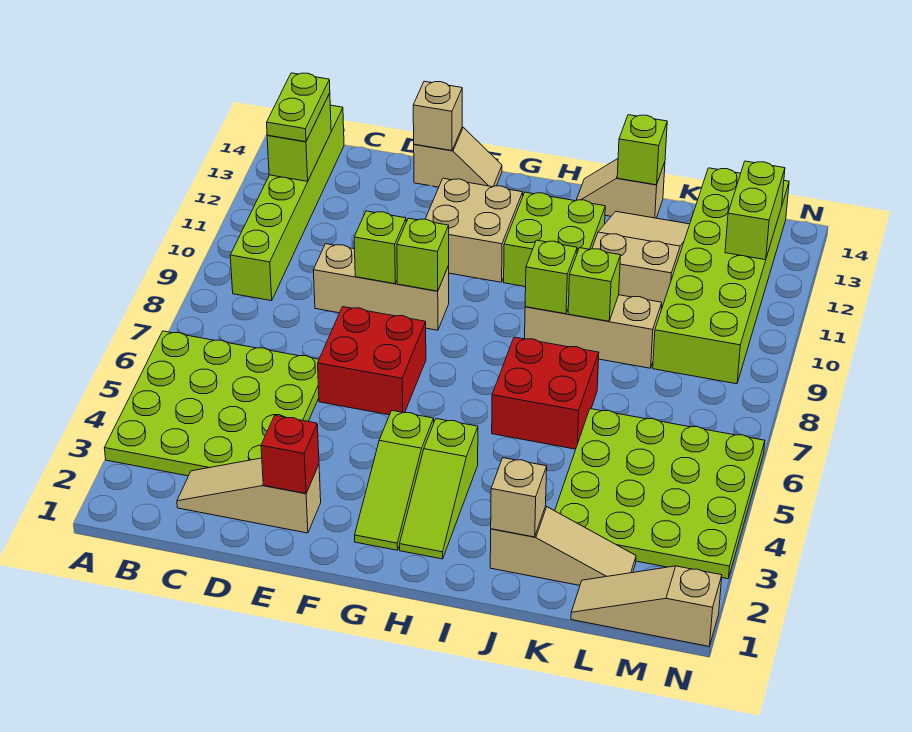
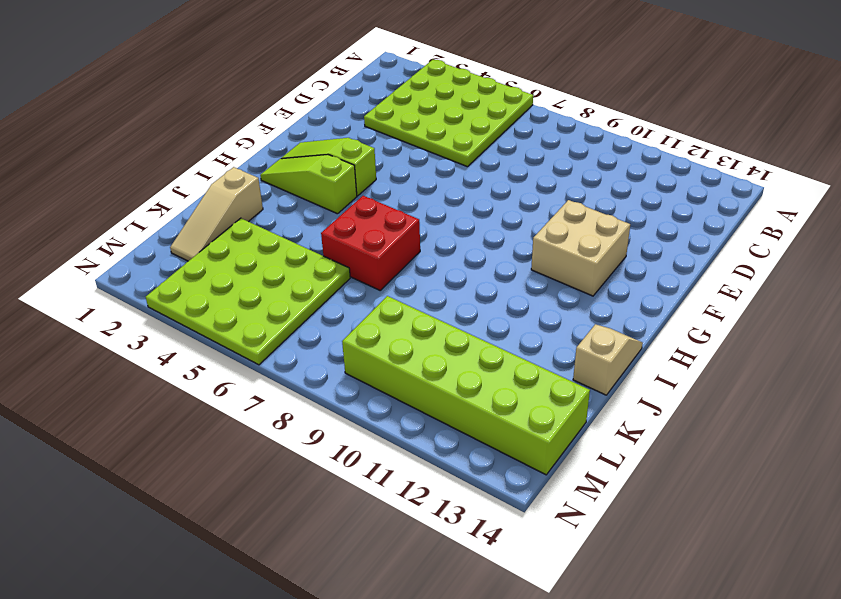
none -> lime brick B9:B14 level 1
none -> tan slope C2:E2 level 1 top E
none -> tan brick D9:F9 level 1

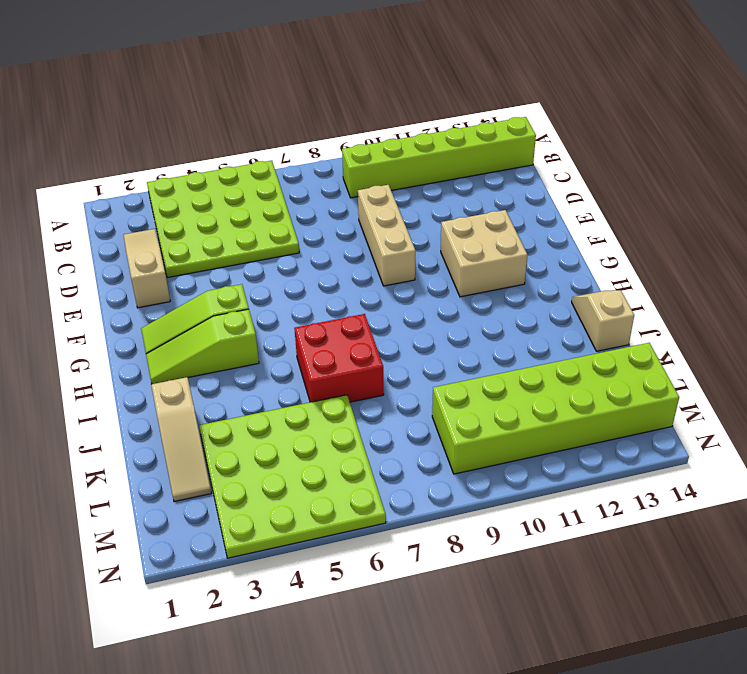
none -> red brick E6:F7 level 1
none -> tan slope E14:F14 level 1 top E
none -> lime brick H11:I12 level 1

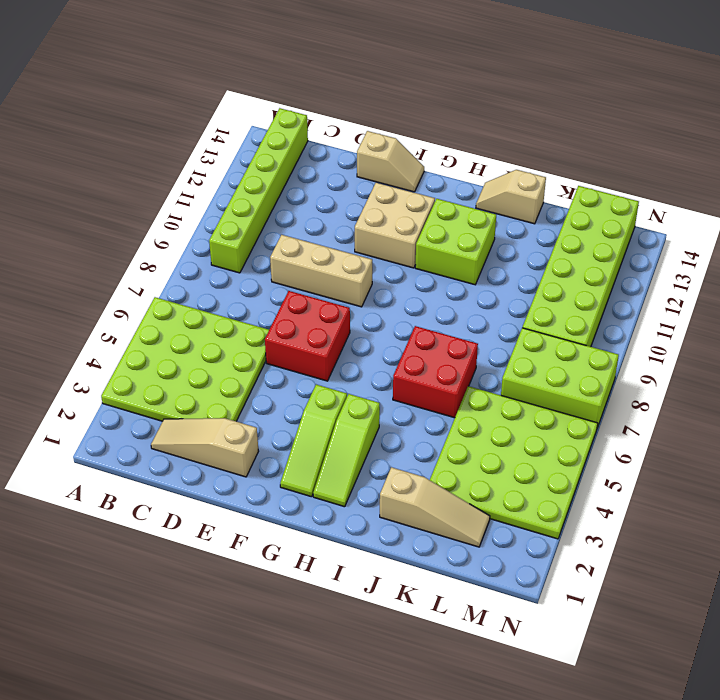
lime brick L7:N8 level 1 -> none
none -> tan brick I9:K9 level 1
none -> tan slope J11:K13 level 1 top 11
none -> tan slope L1:N1 level 1 top N

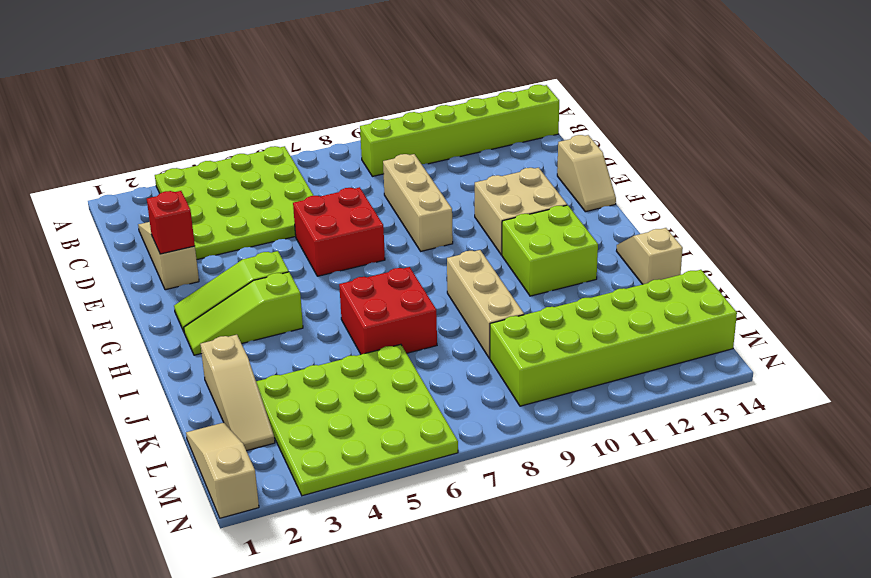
none -> tan slope J11:K13 level 1 top 11
none -> lime brick B12:B13 level 2
none -> lime brick E9 level 2

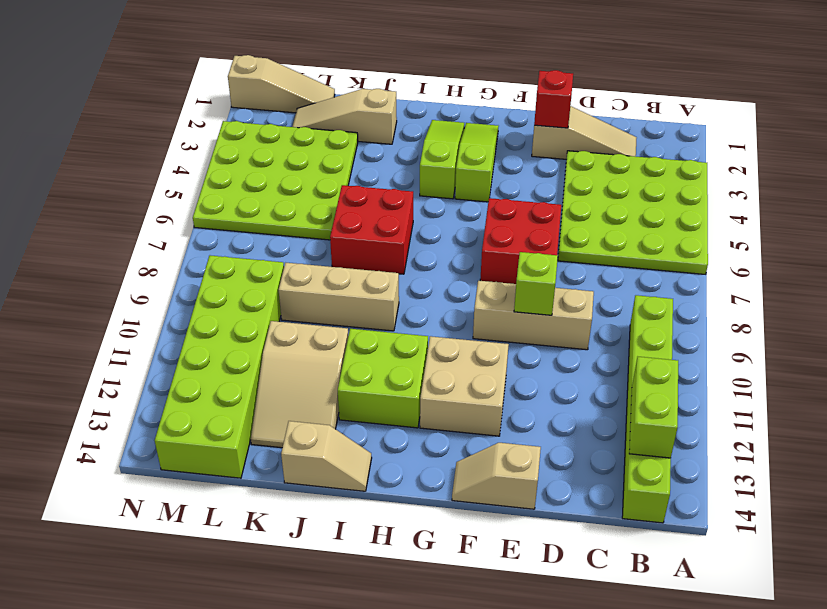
none -> tan brick E14 level 2
none -> lime brick F9 level 2
none -> lime brick I9 level 2

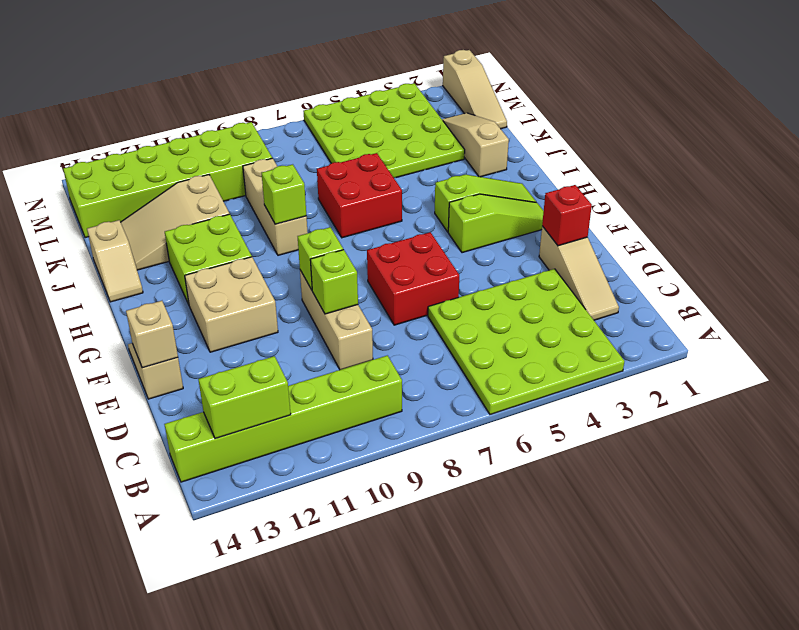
none -> tan brick J2 level 2
none -> lime brick J9 level 2
none -> lime brick J14 level 2

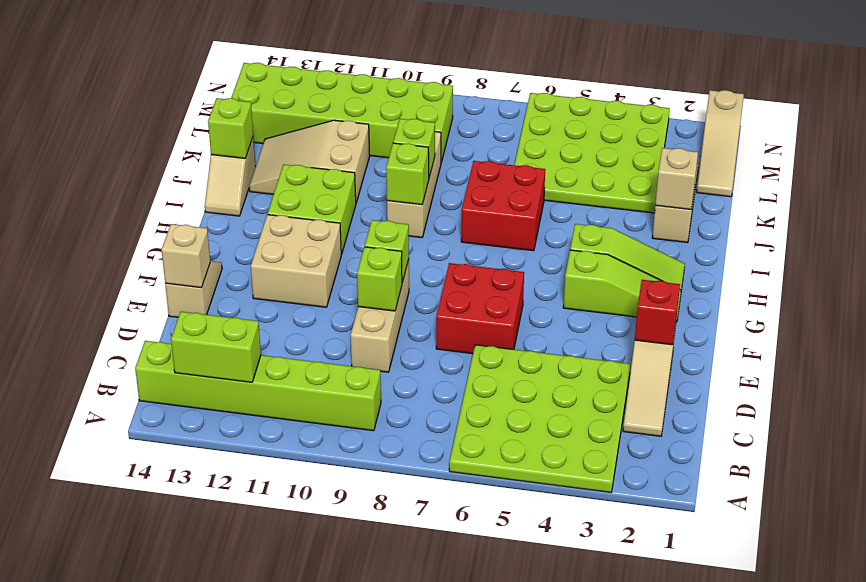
none -> lime brick M12:M13 level 2
none -> lime plate B12:B13 level 3

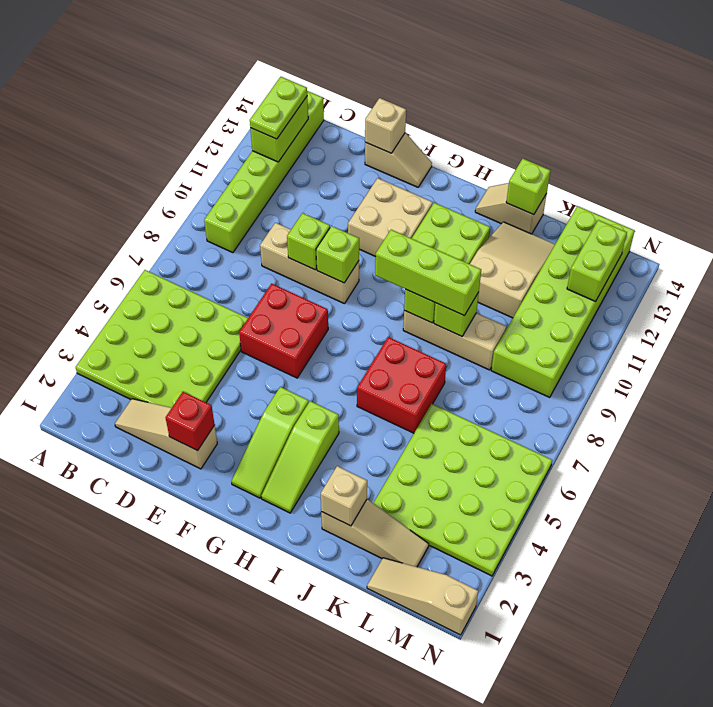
lime brick H9:J9 level 3 -> none

